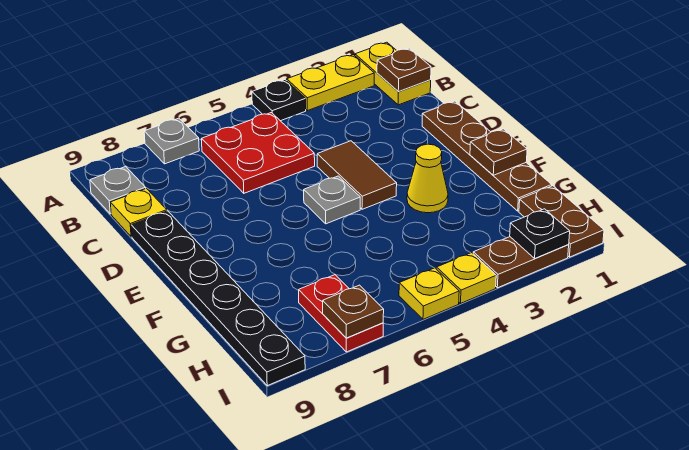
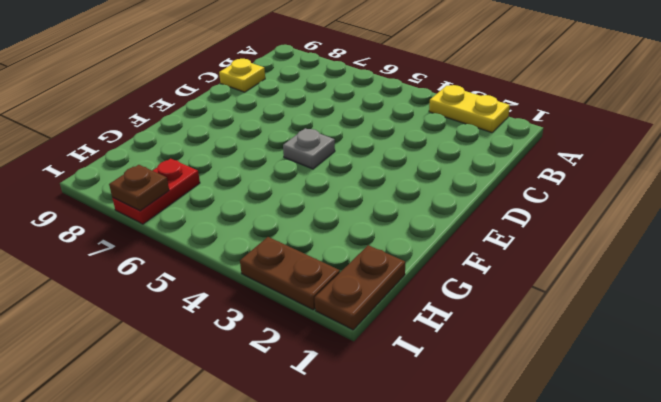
none -> yellow plate A1:B1 level 1
none -> black plate A4 level 1
none -> grey plate A7 level 1

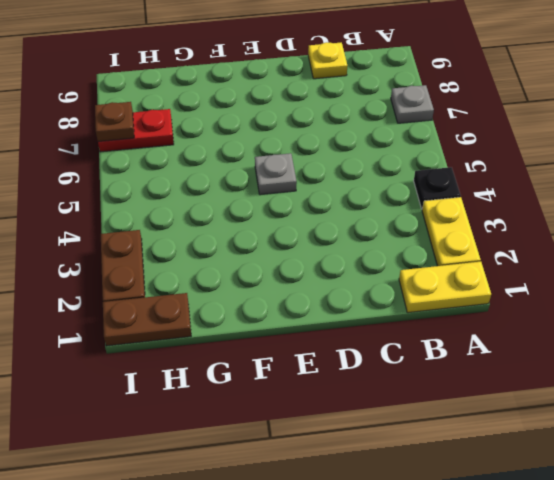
none -> red plate B5:C6 level 1
none -> grey plate B9 level 1
none -> brown plate D1:G1 level 1

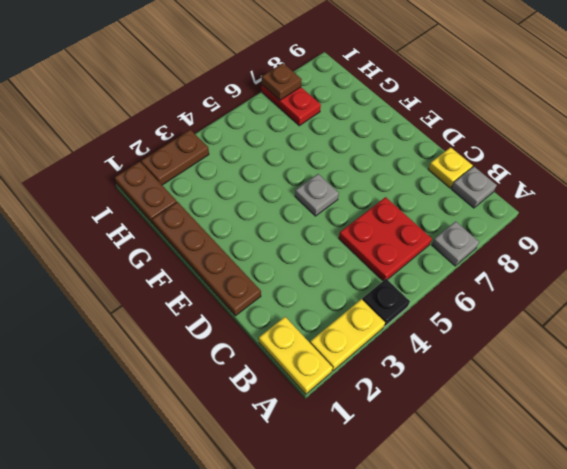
none -> brown tile D4:E4 level 1
none -> black plate D9:I9 level 1
none -> yellow cone F3 level 1

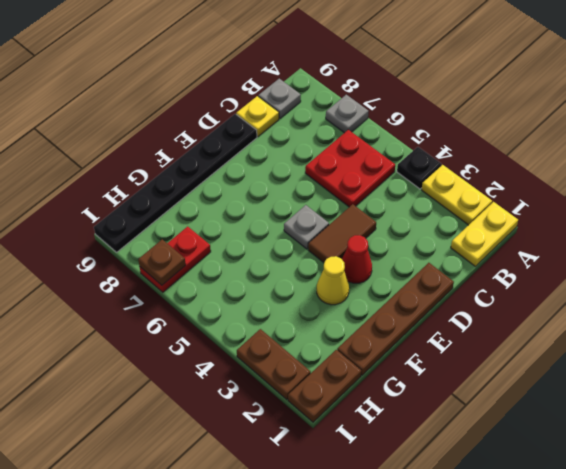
red cone E3 level 1 -> none
none -> yellow plate I4 level 1
none -> yellow plate I5 level 1
none -> brown plate B1 level 2

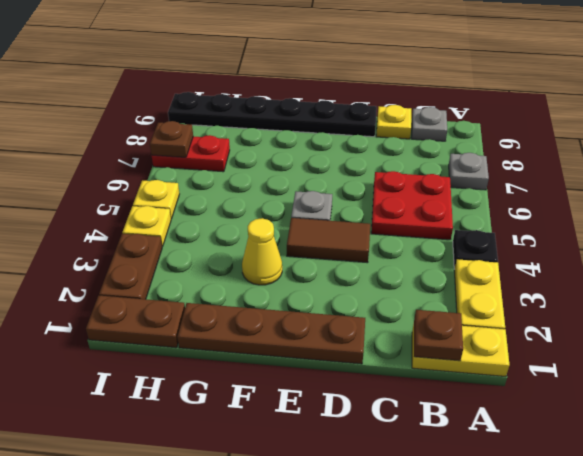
none -> brown plate F1 level 2
none -> black plate I2 level 2

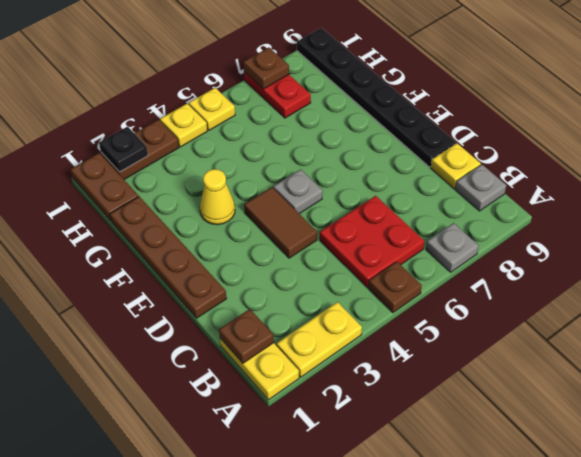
brown plate A5 level 1 -> brown plate F1 level 2
none -> black plate A4 level 1

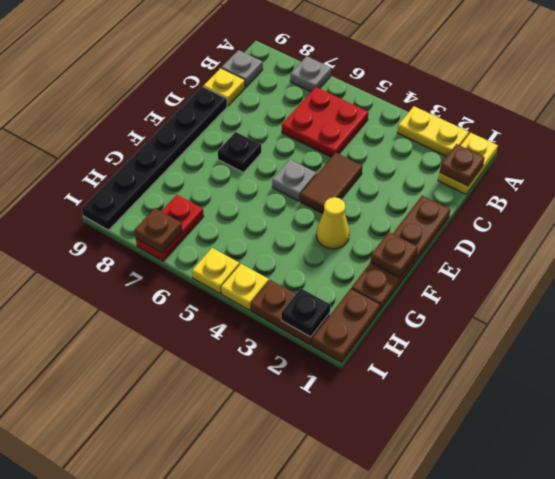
black plate E7 level 1 -> black plate A4 level 1

